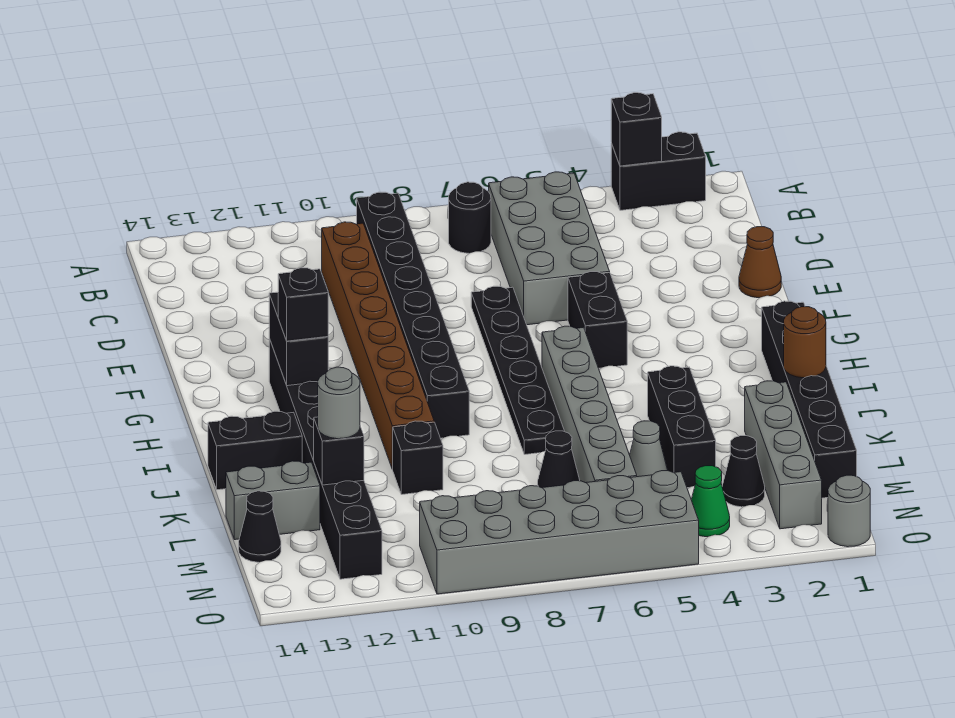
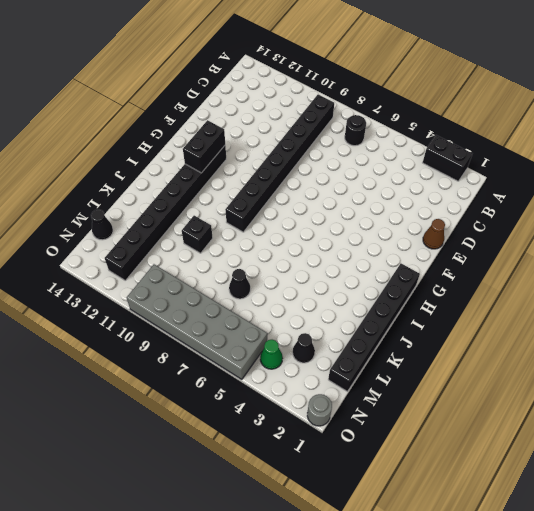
none -> grey brick B5:E6 level 1
none -> brown brick C10:J10 level 1
none -> black plate E7:J7 level 1

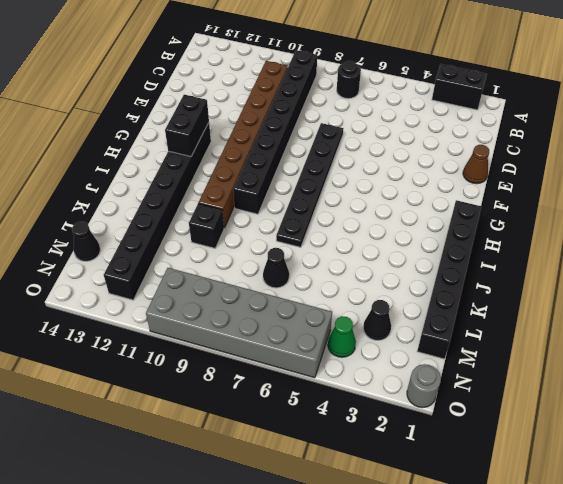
none -> grey brick B5:E6 level 1
none -> black brick F5:G5 level 1
none -> grey brick H6:M6 level 1

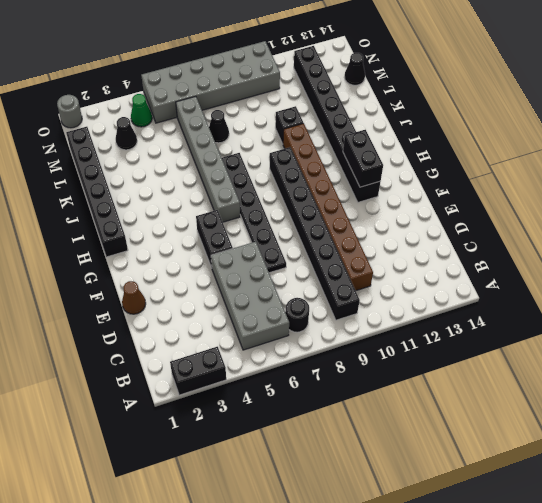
none -> black brick J4:L4 level 1
none -> black brick J13:J14 level 1
none -> grey brick K2:N2 level 1

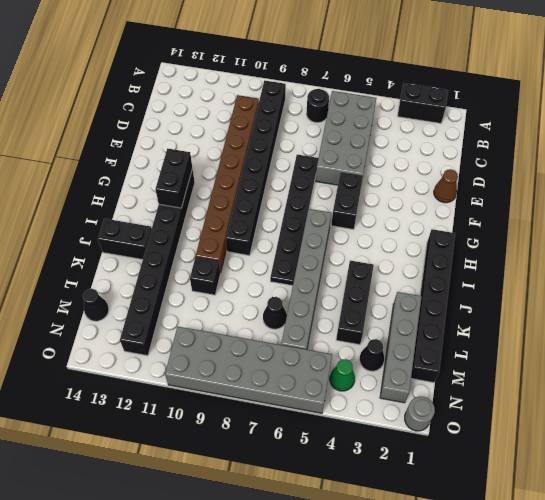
none -> grey cone L5 level 1
none -> grey brick L13:L14 level 1
none -> black brick A3 level 2

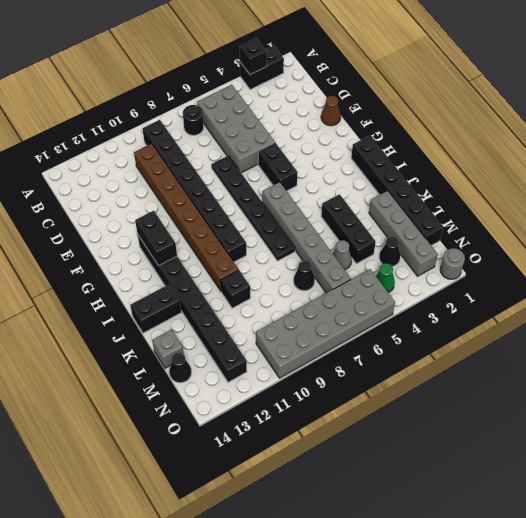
grey brick L14 level 1 -> grey brick L13:L14 level 1
none -> brown round brick J1 level 2
none -> black brick L12 level 2
none -> black brick H12 level 3

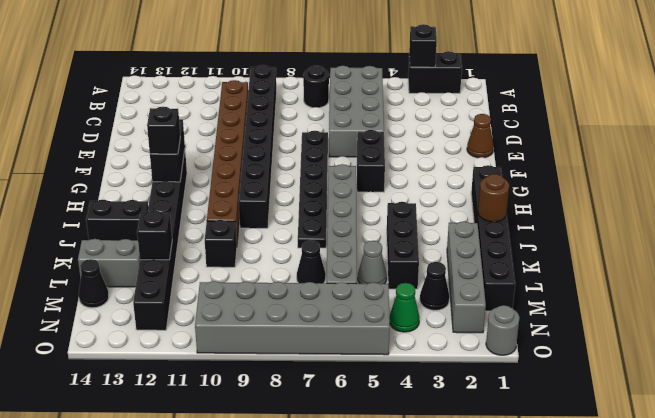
none -> grey round brick L12 level 3

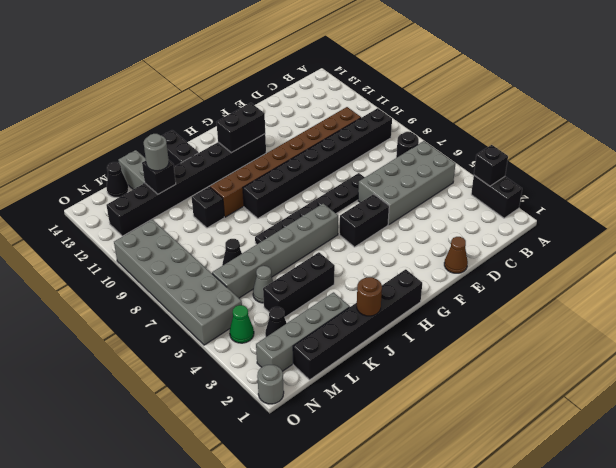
none -> black brick H12 level 3

